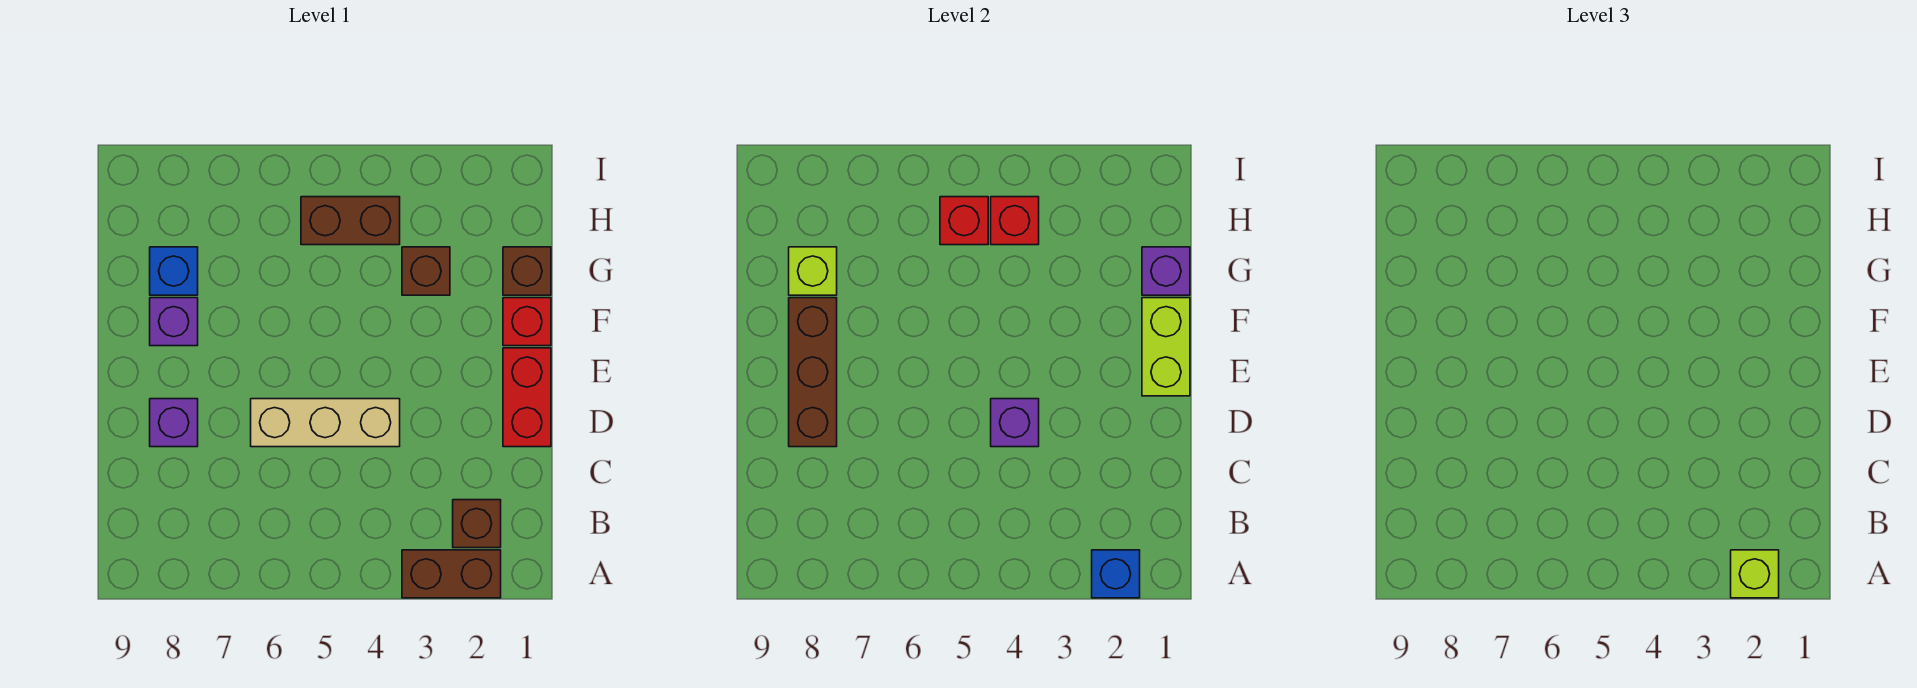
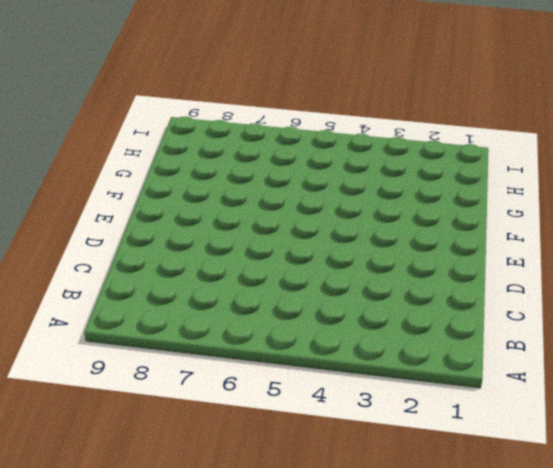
none -> brown brick A2:A3 level 1
none -> brown brick B2 level 1
none -> red brick D1:E1 level 1

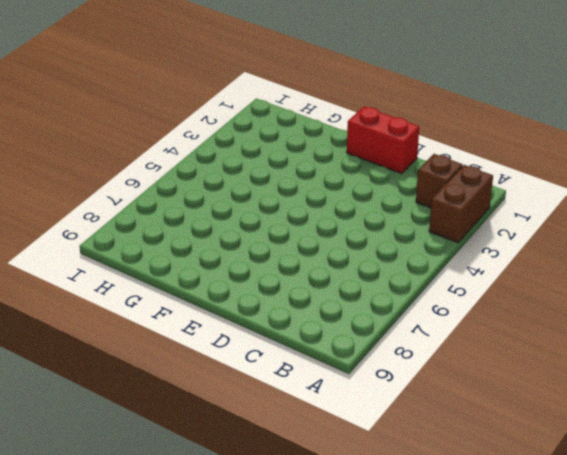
none -> tan brick D4:D6 level 1
none -> purple brick D8 level 1
none -> red brick F1 level 1

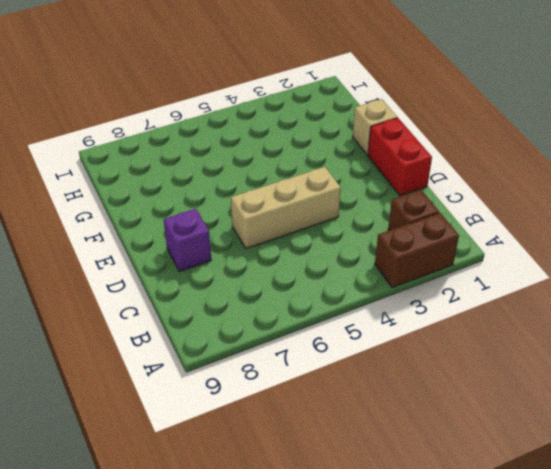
tan brick F1 level 1 -> red brick F1 level 1
none -> purple brick F8 level 1
none -> brown brick G1 level 1
none -> brown brick G3 level 1

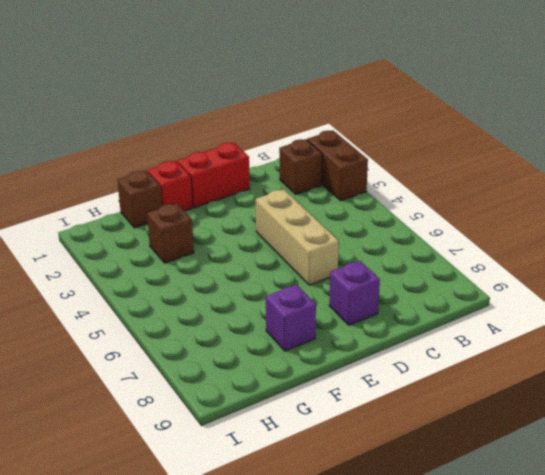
none -> blue brick G8 level 1
none -> brown brick H4:H5 level 1
none -> blue brick A2 level 2

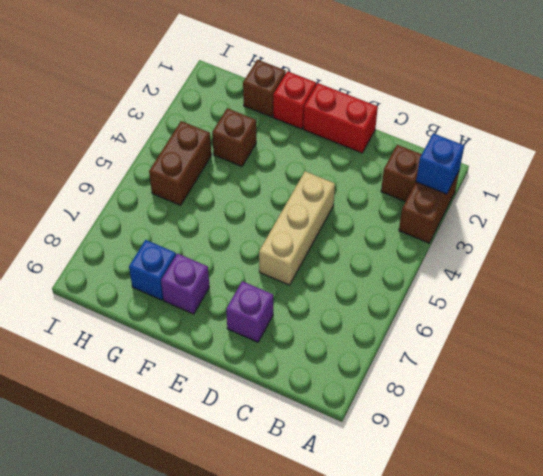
none -> purple brick D4 level 2
none -> brown brick D8:F8 level 2
none -> lime brick E1:F1 level 2

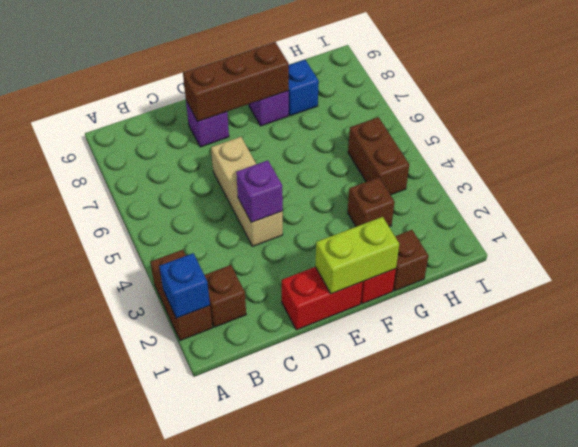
none -> purple brick G1 level 2
none -> lime brick G8 level 2
none -> red brick H4 level 2

